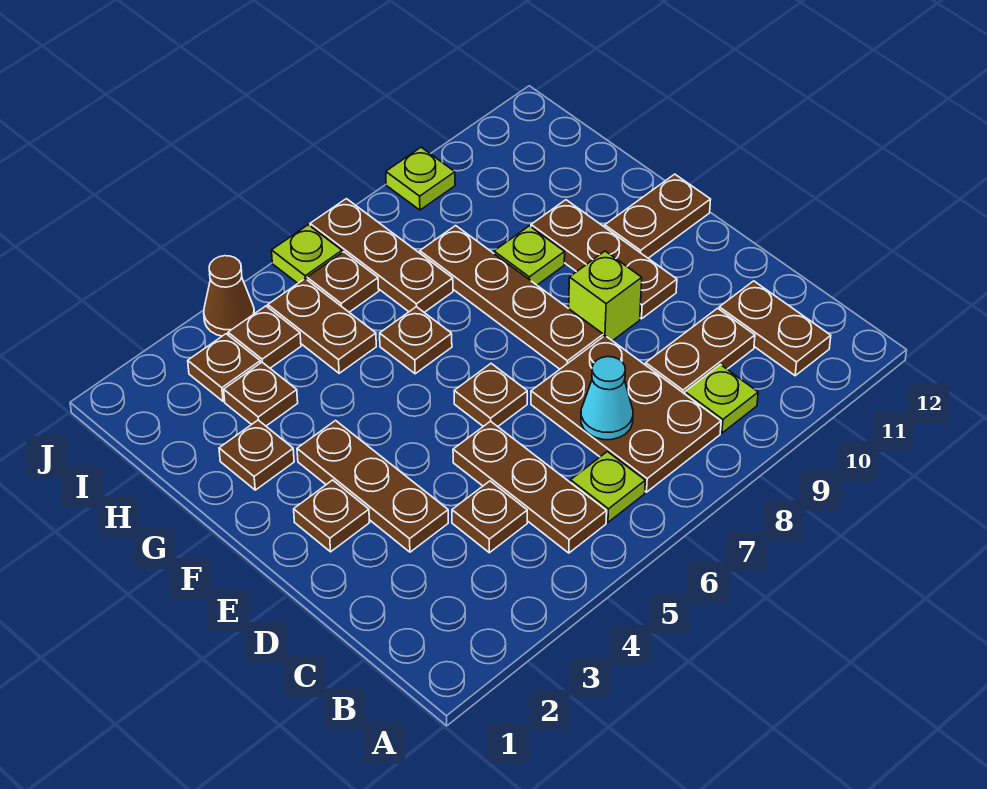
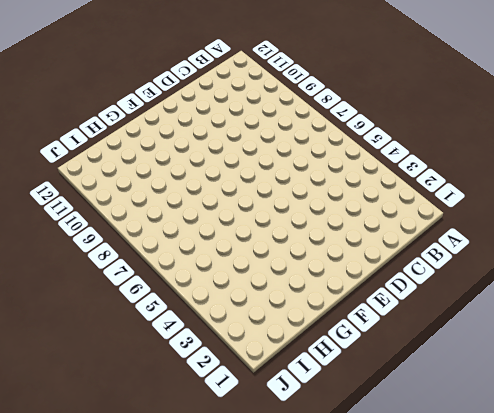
none -> brown plate B5:D5 level 1
none -> lime plate B6 level 1
none -> brown plate B7:D8 level 1

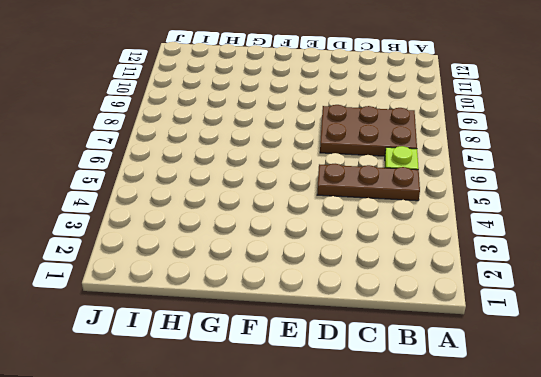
none -> lime plate B9 level 1
none -> brown plate B11:C11 level 1
none -> brown plate C4 level 1

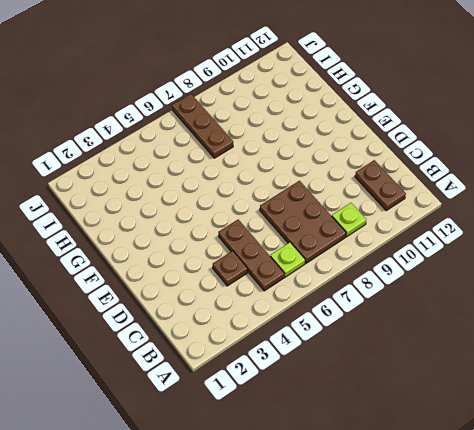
none -> brown plate C9:C10 level 1
none -> brown plate D3:F3 level 1
none -> brown plate E2 level 1

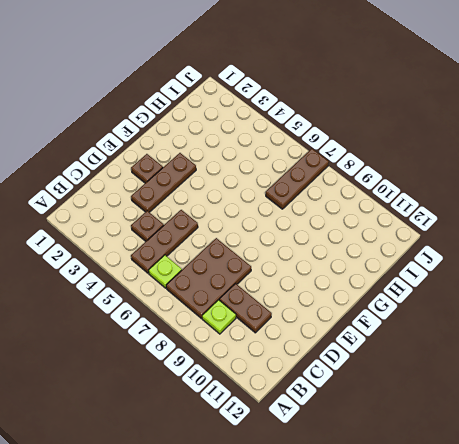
none -> brown plate B11:C11 level 1
none -> brown plate E6 level 1
none -> brown plate E8:H8 level 1

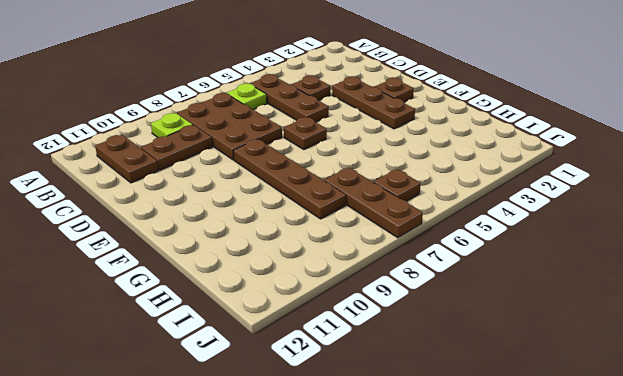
none -> lime brick E9 level 1
none -> brown plate E10:G10 level 1
none -> brown plate F11:F12 level 1

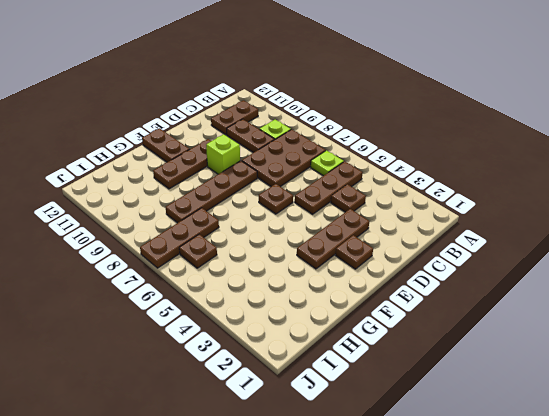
none -> brown plate G2 level 1
none -> brown plate G6 level 1
none -> lime plate G9 level 1

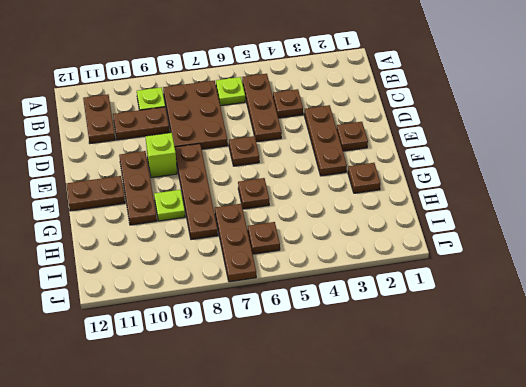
none -> brown plate H3 level 1
none -> brown plate H5:I5 level 1
none -> brown plate I3 level 1

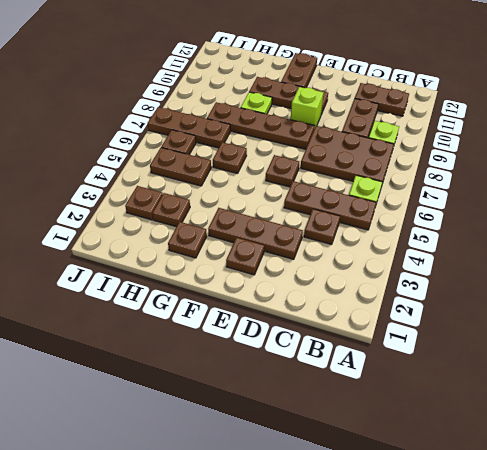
none -> brown plate I4 level 1
none -> brown cone J4 level 1
none -> lime plate J6 level 1

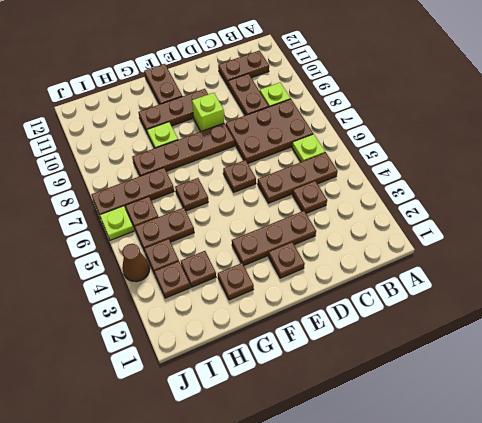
none -> lime plate J9 level 1
none -> cyan cone C7 level 2

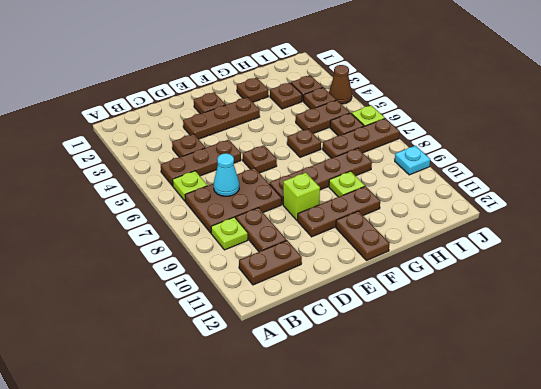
cyan plate J9 level 1 -> lime plate J9 level 1

